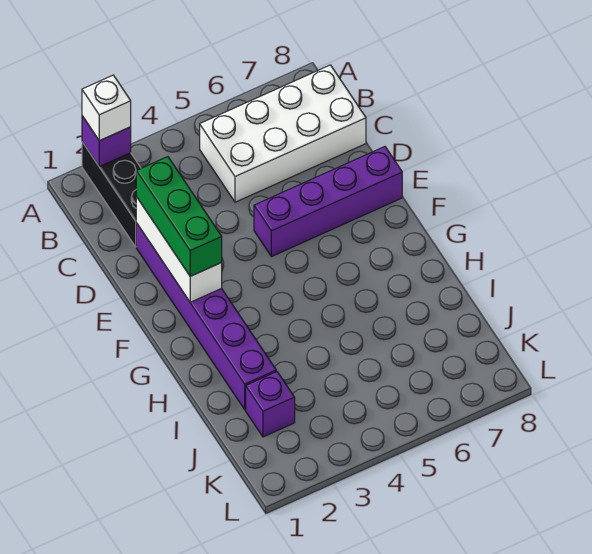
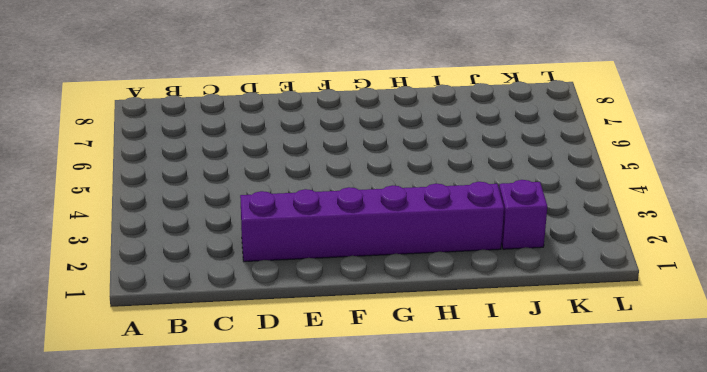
none -> black brick A2:C2 level 1
none -> white brick B5:C8 level 1

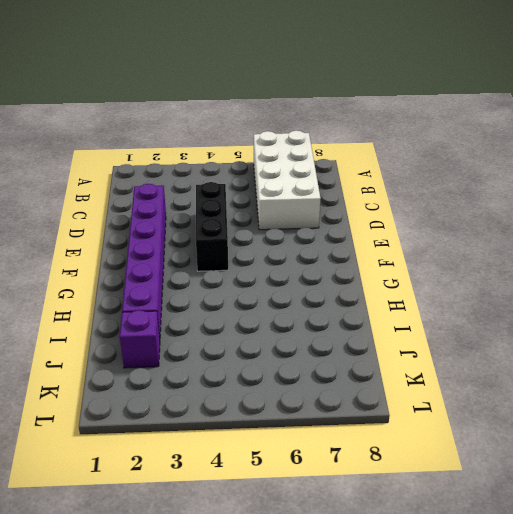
white brick A6:D7 level 1 -> white brick B5:C8 level 1
black brick D4:F4 level 1 -> black brick A2:C2 level 1
none -> purple brick E5:E8 level 1
none -> purple brick A2 level 2

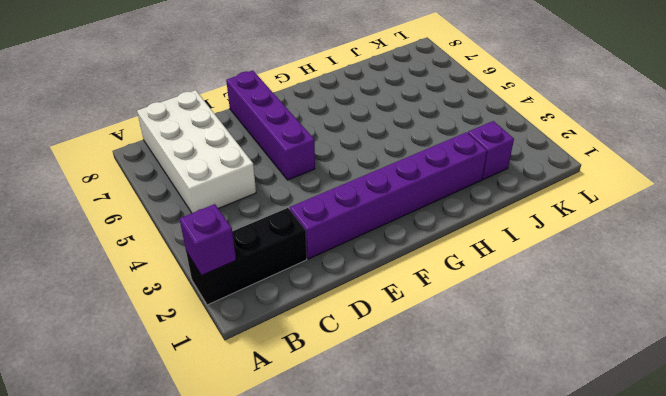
none -> white brick D2:F2 level 2
none -> white brick A2 level 3

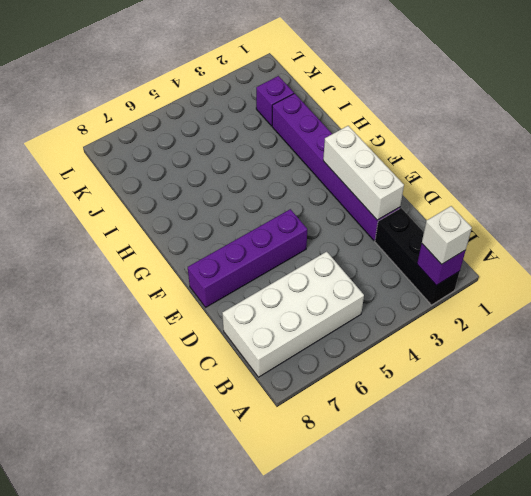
none -> green brick D2:F2 level 3

